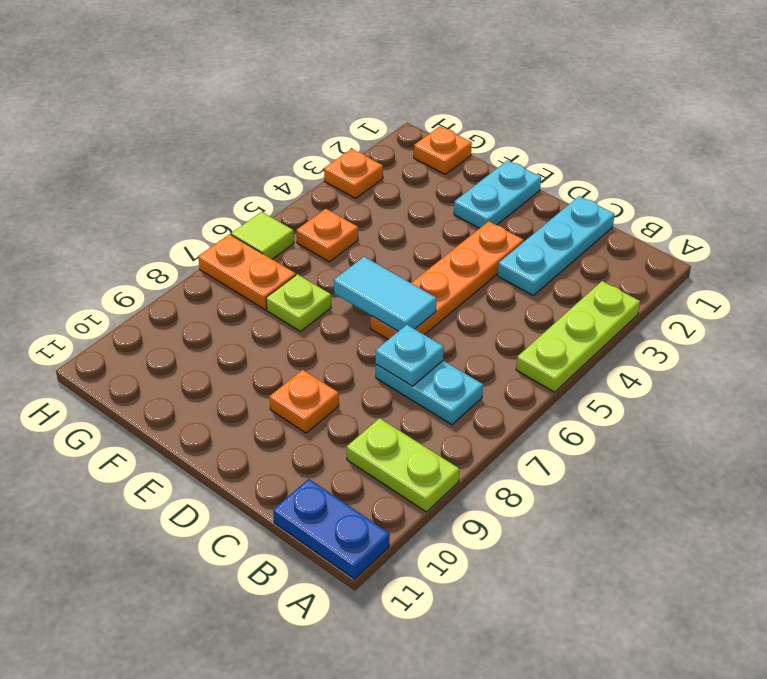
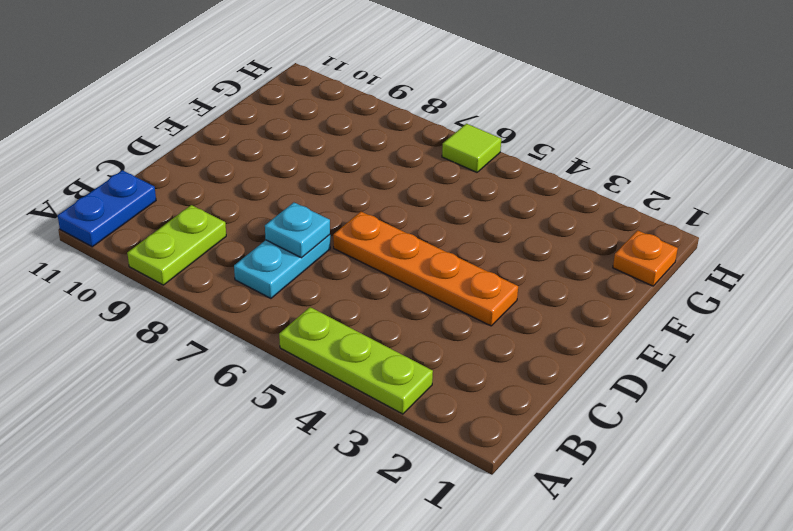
none -> cyan plate C1:C3 level 1
none -> orange plate D9 level 1
none -> cyan plate E1:E2 level 1

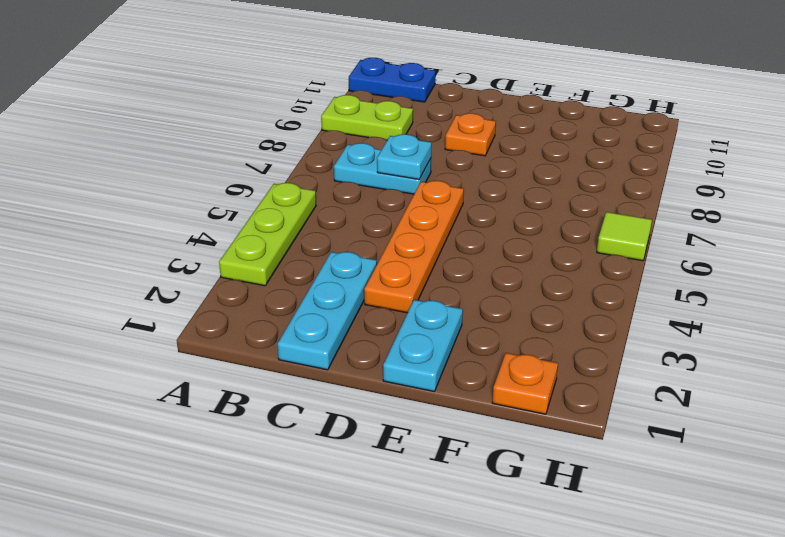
none -> lime plate F7 level 1
none -> orange plate G5 level 1
none -> orange plate G7:H7 level 1

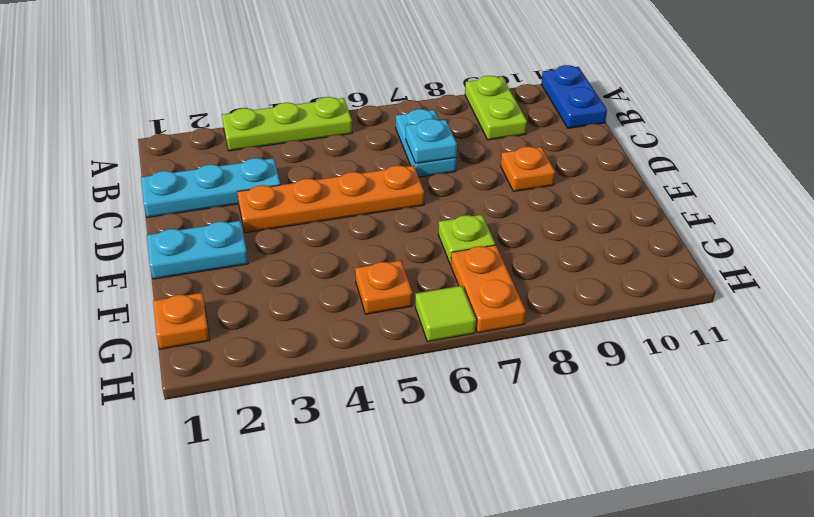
none -> orange plate H3 level 1
none -> cyan tile D6:E6 level 2

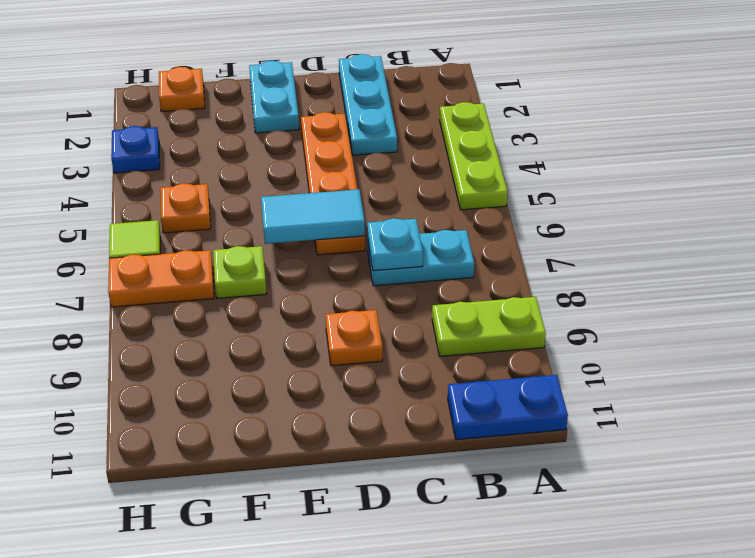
blue plate H3 level 1 -> orange plate H3 level 1

